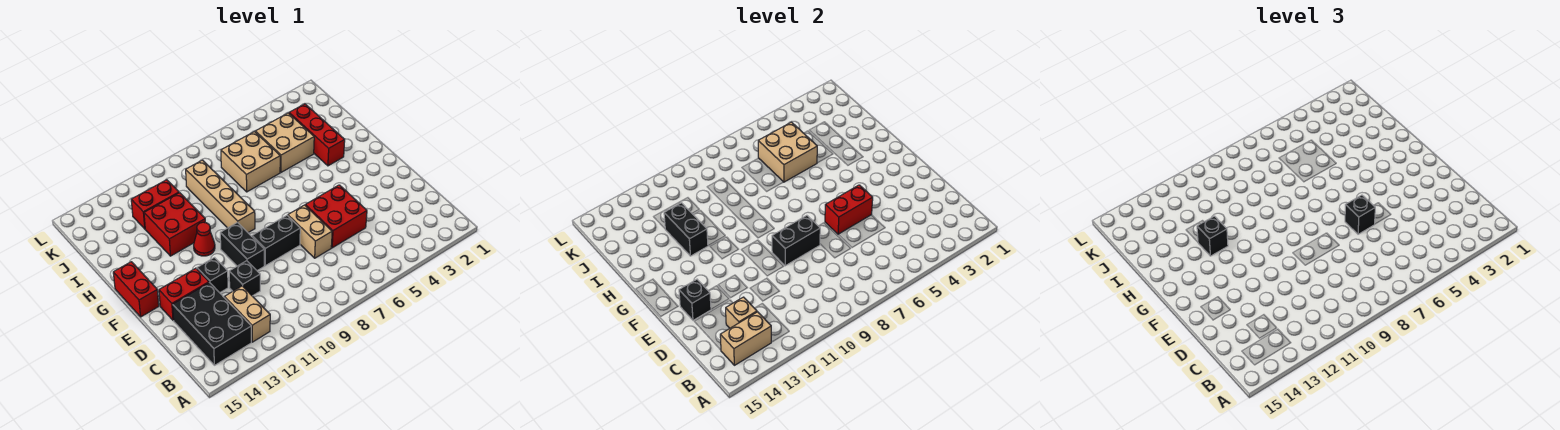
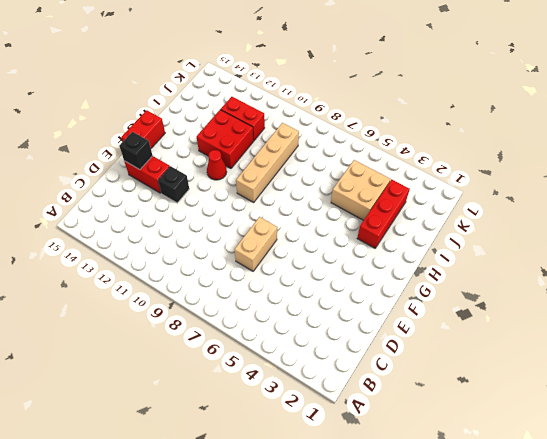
none -> tan brick B12:C12 level 1
none -> black brick B13:D14 level 1
none -> red brick D5:E6 level 1

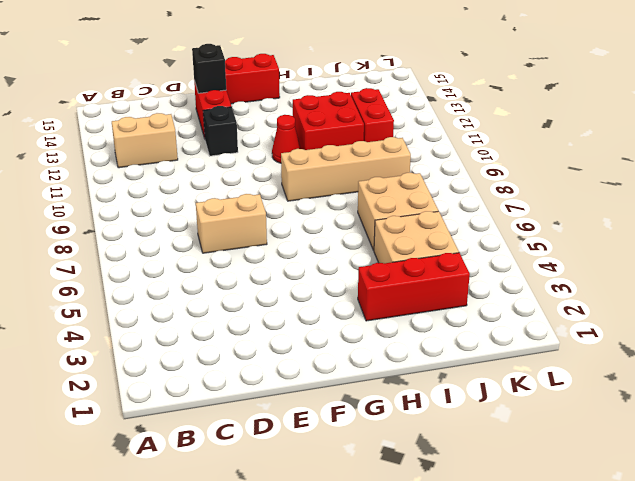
none -> black brick B13:D14 level 1
none -> red brick D5:E6 level 1
none -> black brick D11 level 1

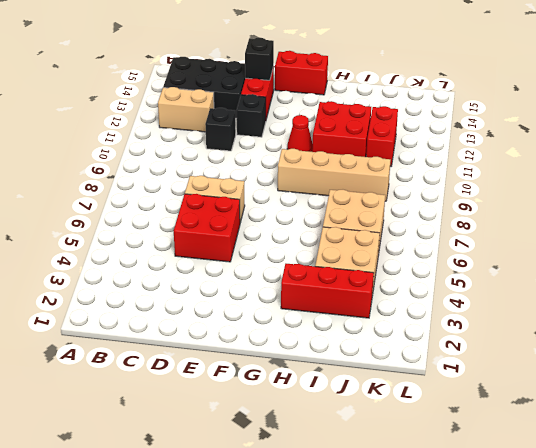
none -> black brick E8:E9 level 1
none -> black brick E10:F10 level 1
none -> tan brick B13:B14 level 2

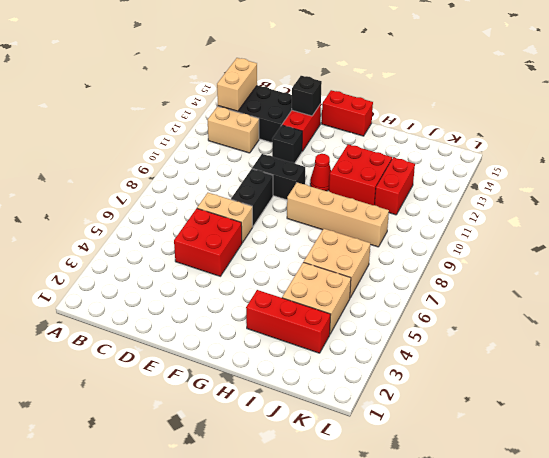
none -> black brick D11 level 1
none -> tan brick C13 level 2
none -> red brick E5:E6 level 2

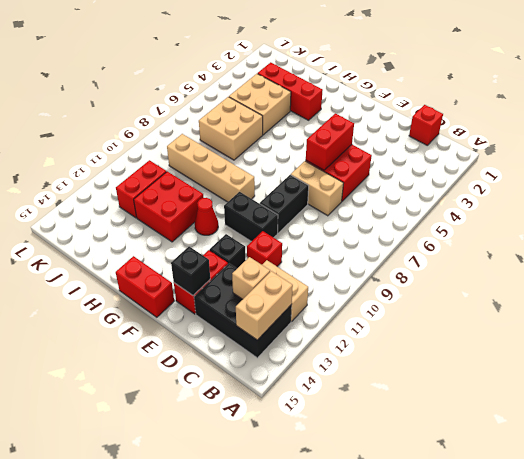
red brick C1 level 1 -> none
red brick D11 level 1 -> black brick D11 level 1
none -> black brick E8:E9 level 2
none -> black brick H12:I12 level 2
none -> tan brick I5:J6 level 2

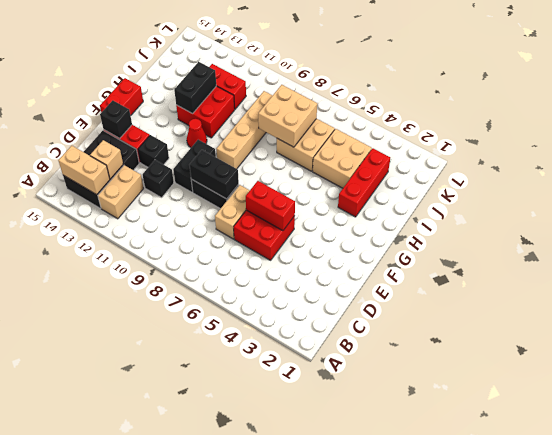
tan brick I7:J8 level 2 -> tan brick I5:J6 level 2
none -> black brick E6 level 3
none -> black brick H12 level 3

